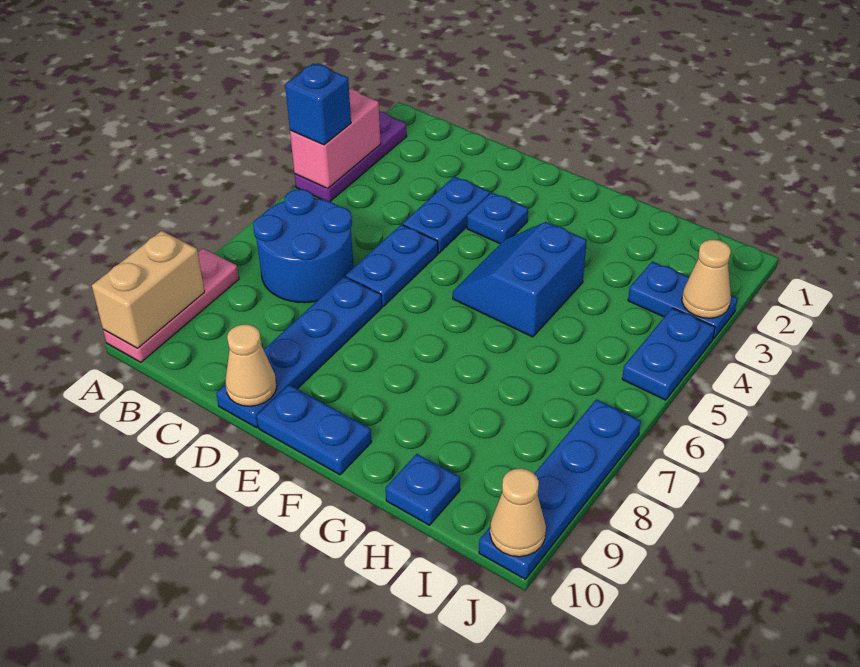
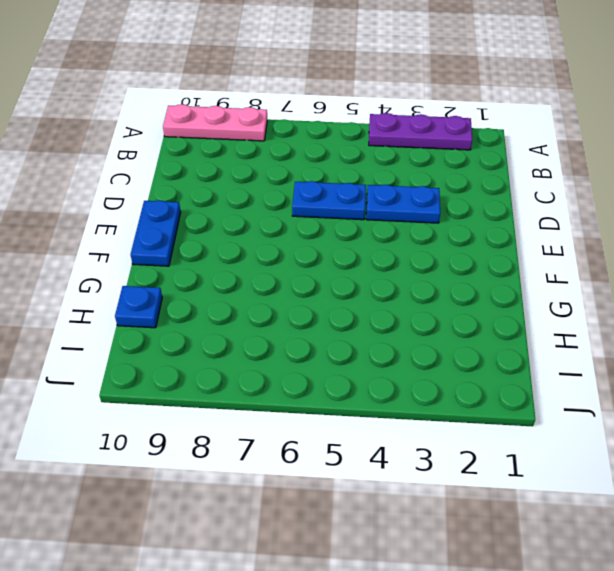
none -> blue round brick B6:C7 level 1
none -> blue plate D7:D10 level 1
none -> blue plate E3 level 1

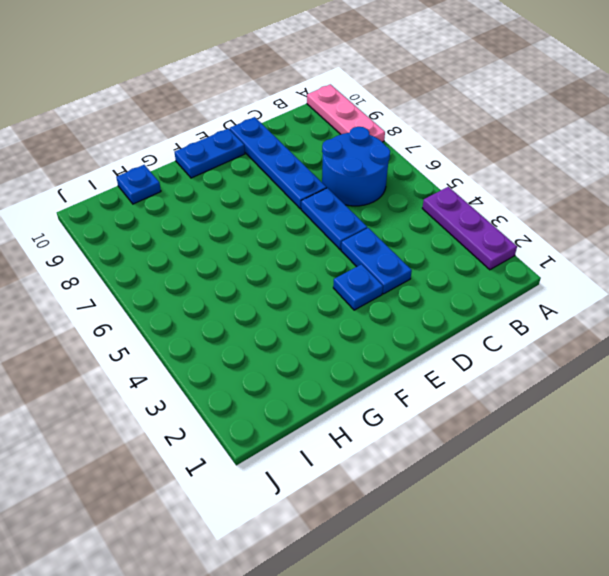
none -> blue slope F4:G5 level 1 top G
none -> blue plate I3:J3 level 1
none -> blue plate J4:J5 level 1

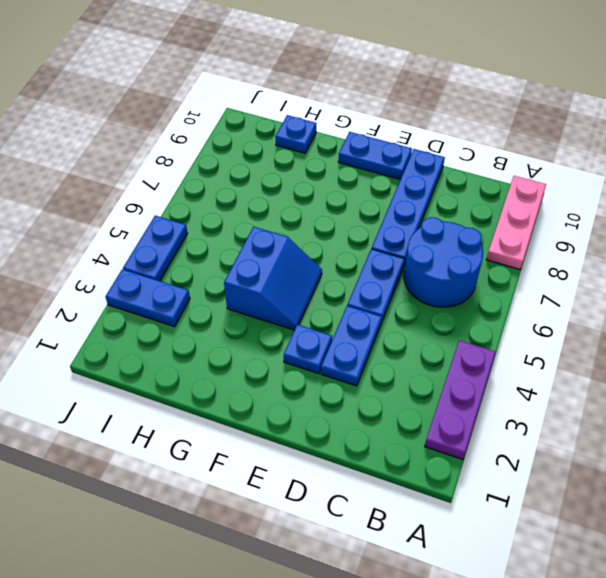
none -> blue plate J7:J10 level 1
none -> pink brick A3:A4 level 2
none -> tan brick A9:A10 level 2

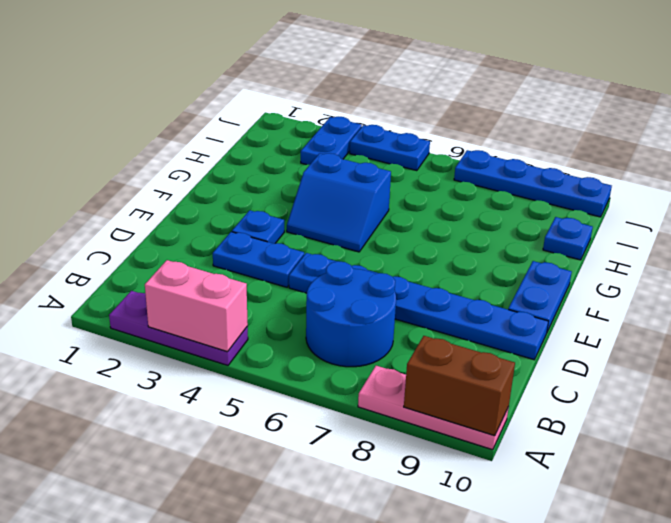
brown brick A9:A10 level 2 -> tan brick A9:A10 level 2
none -> tan cone D10 level 2
none -> tan cone J3 level 2
none -> tan cone J10 level 2

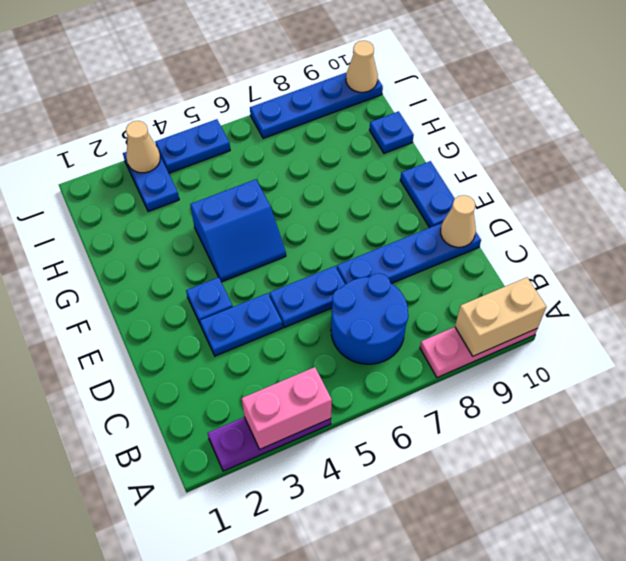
none -> blue brick A4 level 3

